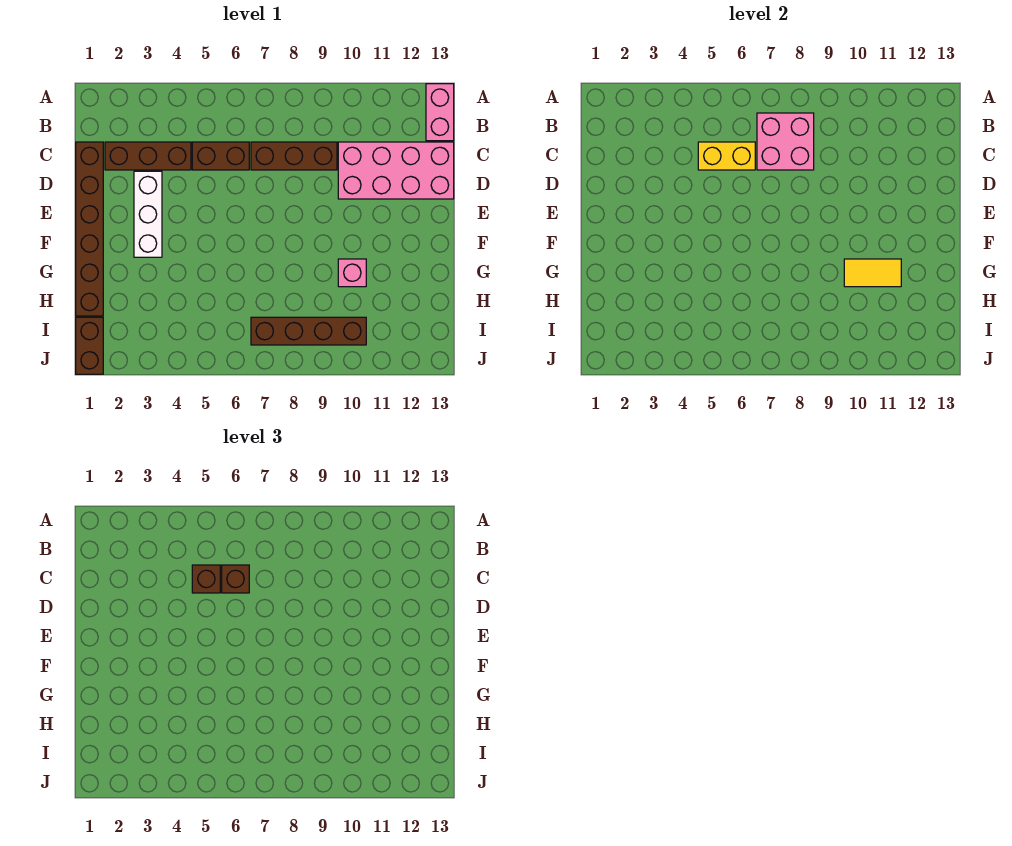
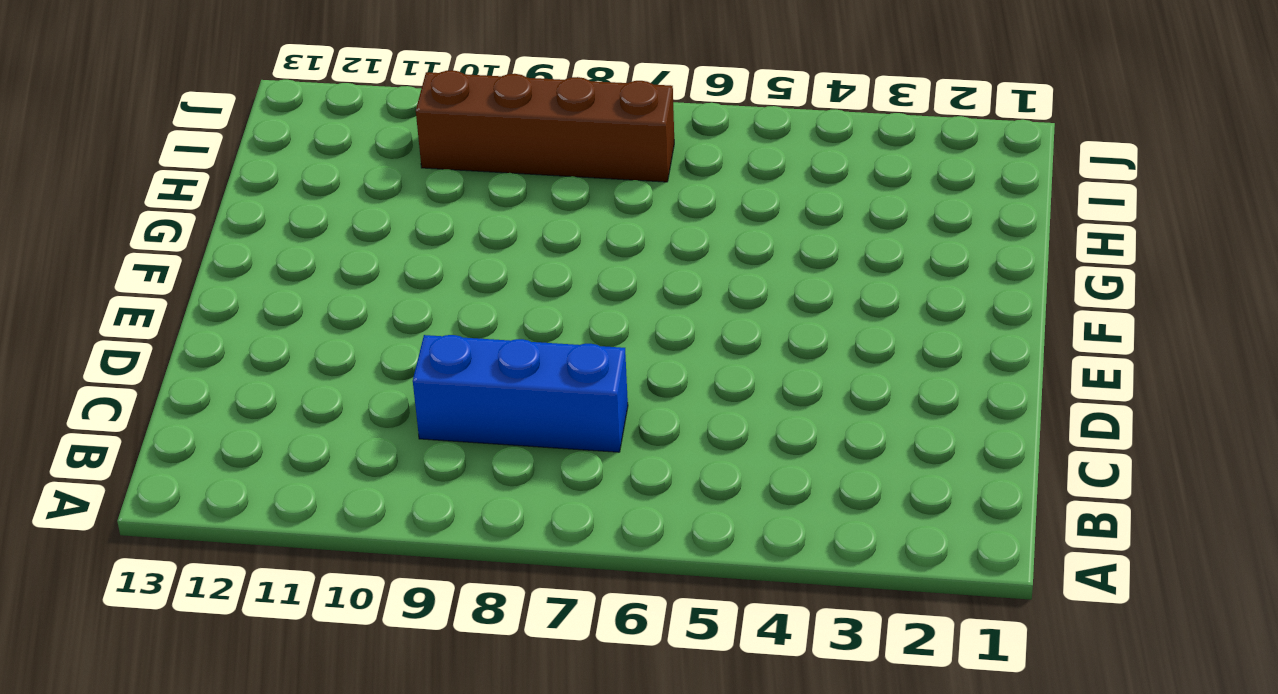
blue brick C7:C9 level 1 -> brown brick C7:C9 level 1
none -> pink brick A13:B13 level 1
none -> brown brick C1:H1 level 1
none -> brown brick C2:C4 level 1

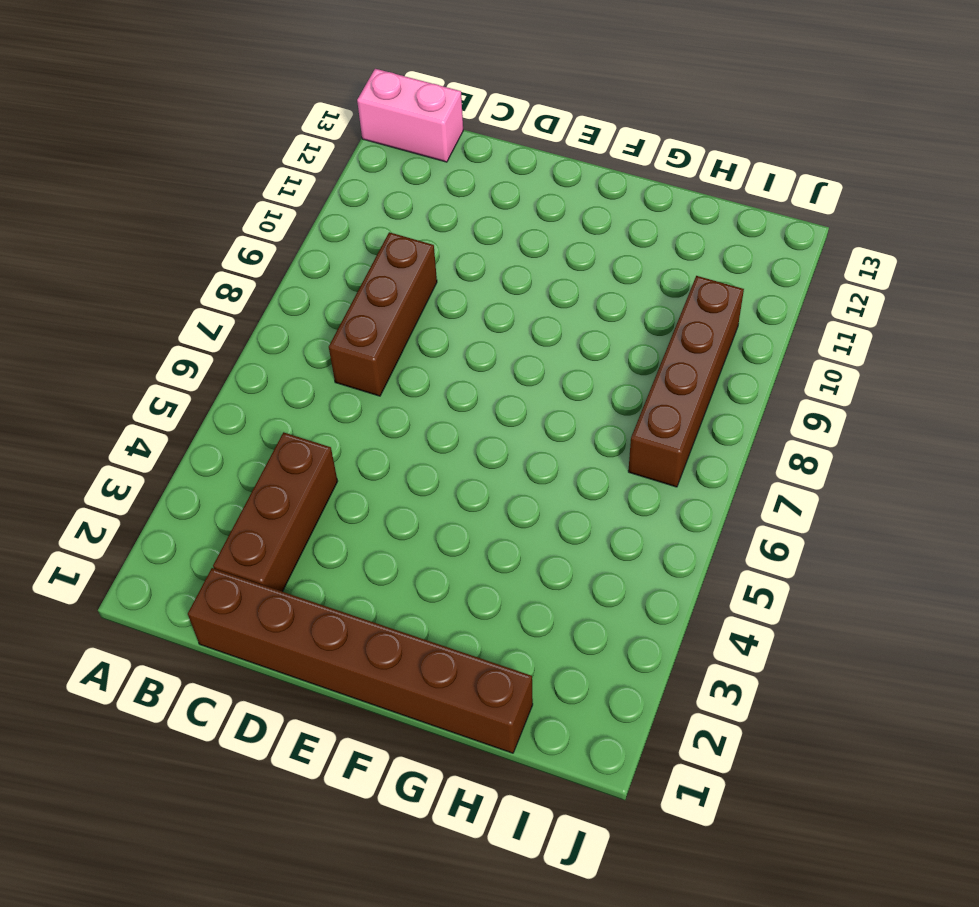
none -> brown brick C5:C6 level 1
none -> pink brick C10:D13 level 1
none -> white brick D3:F3 level 1

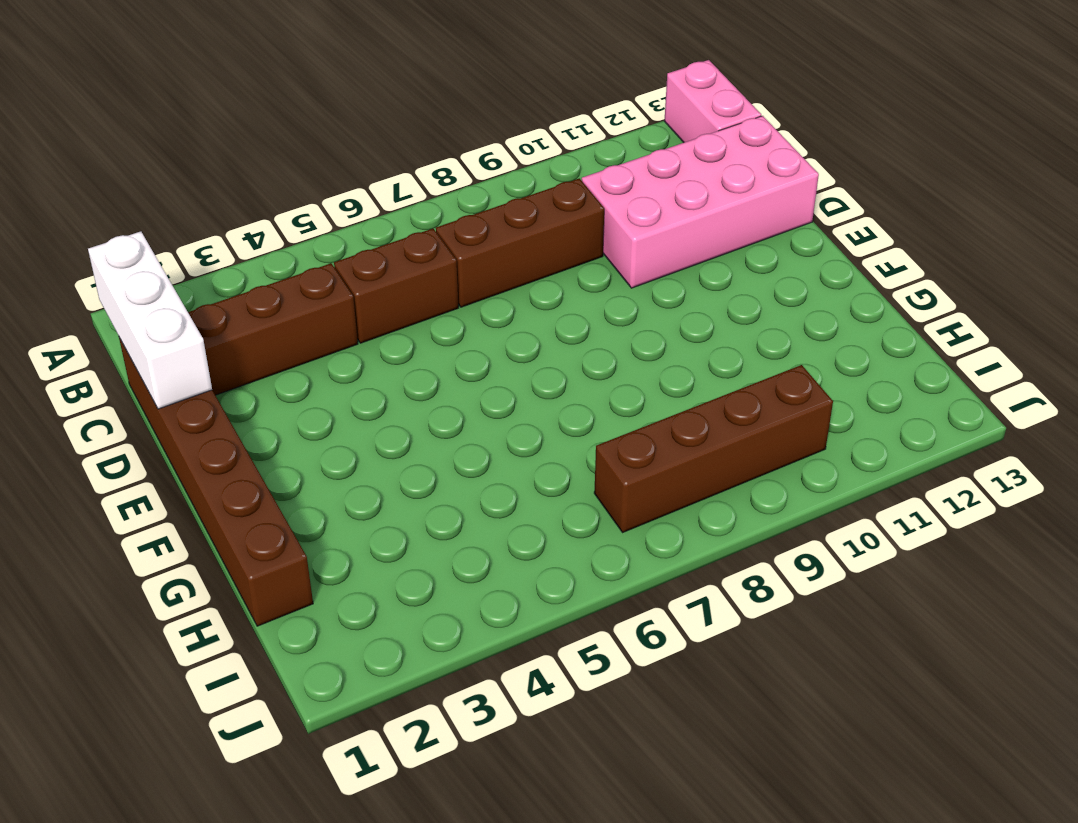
white brick B1:D1 level 2 -> white brick D3:F3 level 1
none -> pink brick G10 level 1
none -> brown brick I1:J1 level 1
none -> pink brick B7:C8 level 2

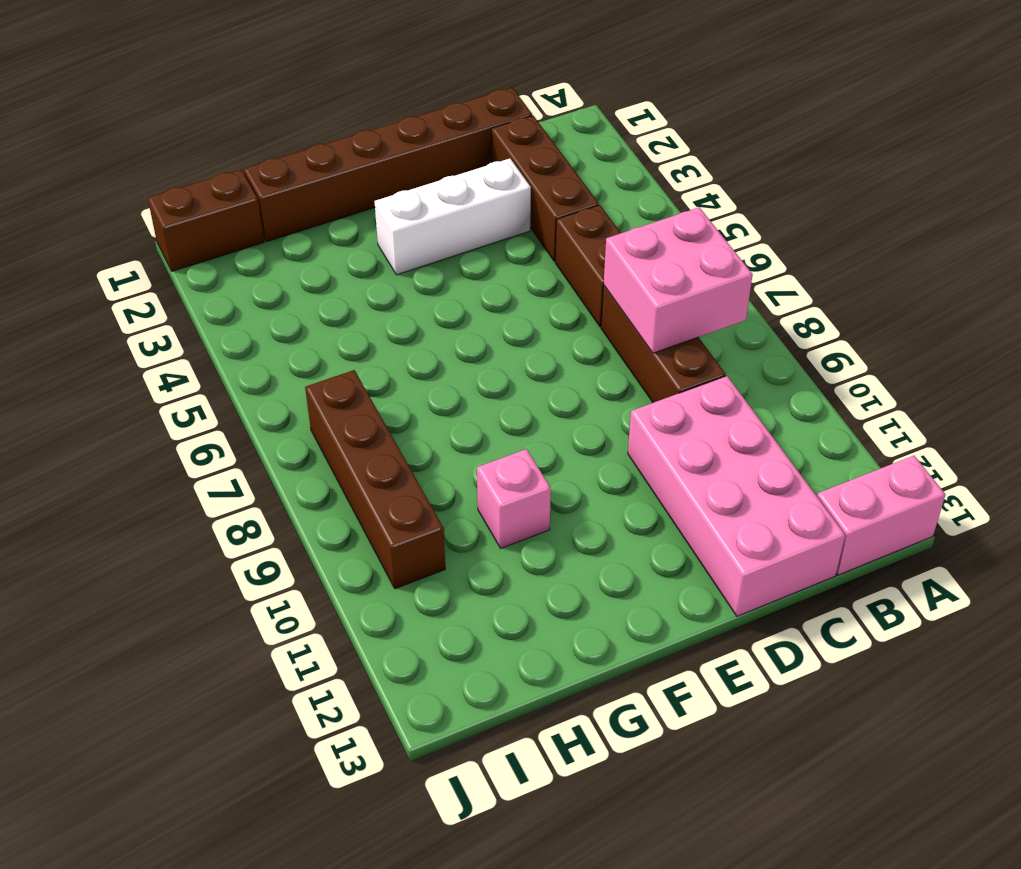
none -> yellow brick C5:C6 level 2
none -> yellow tile G10:G11 level 2
none -> brown brick C5 level 3

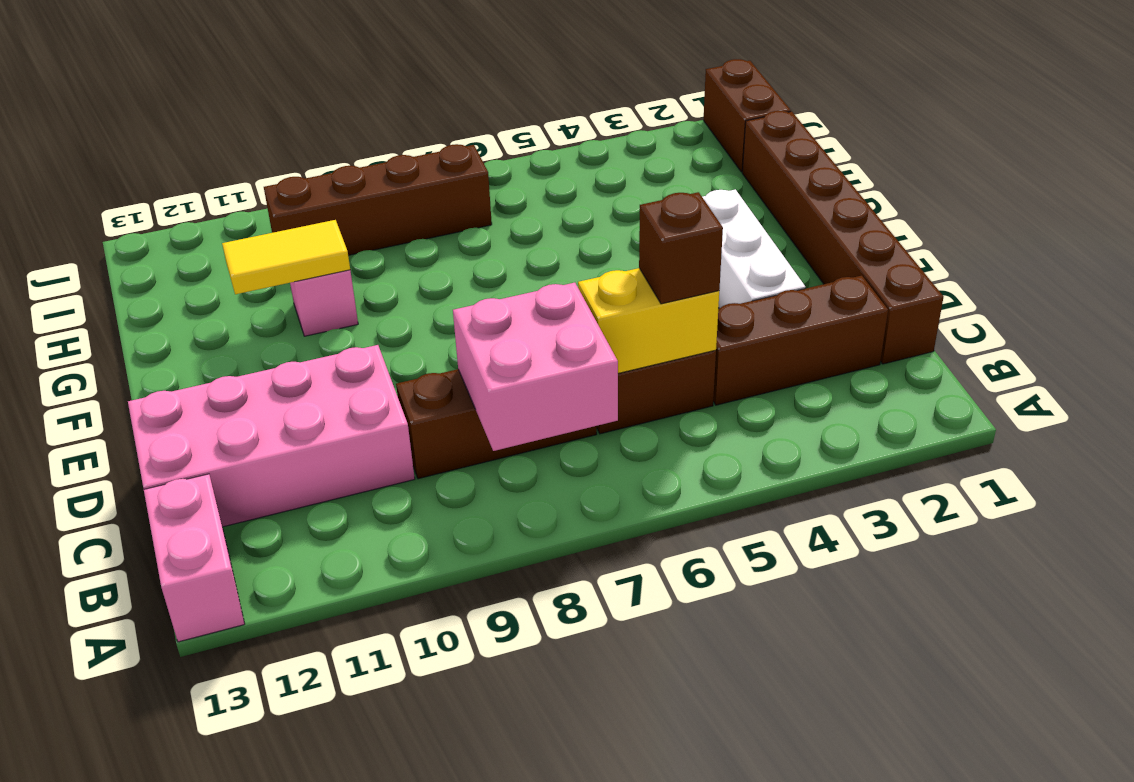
none -> brown brick C6 level 3

